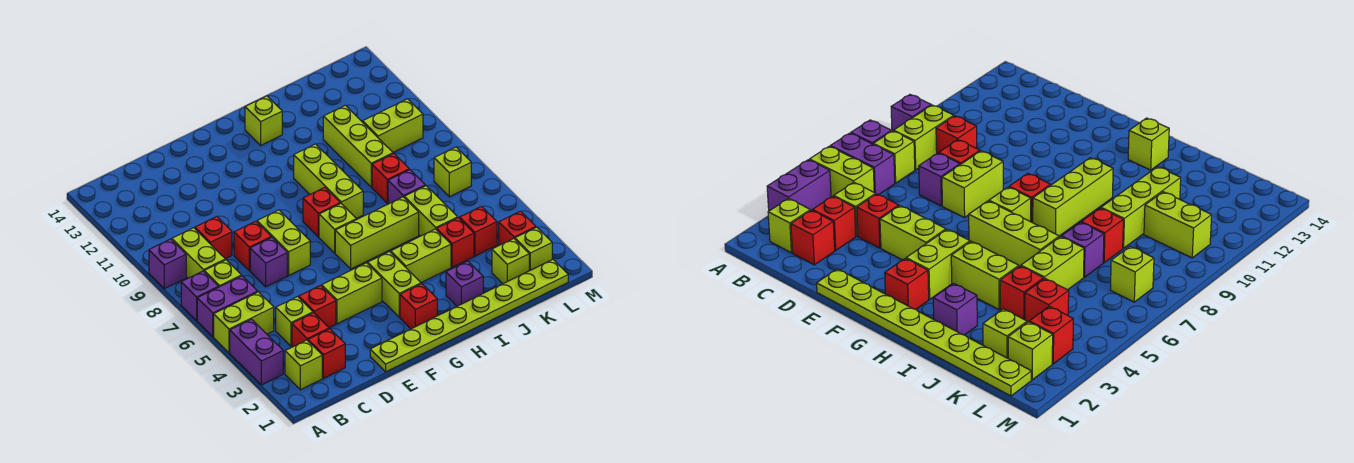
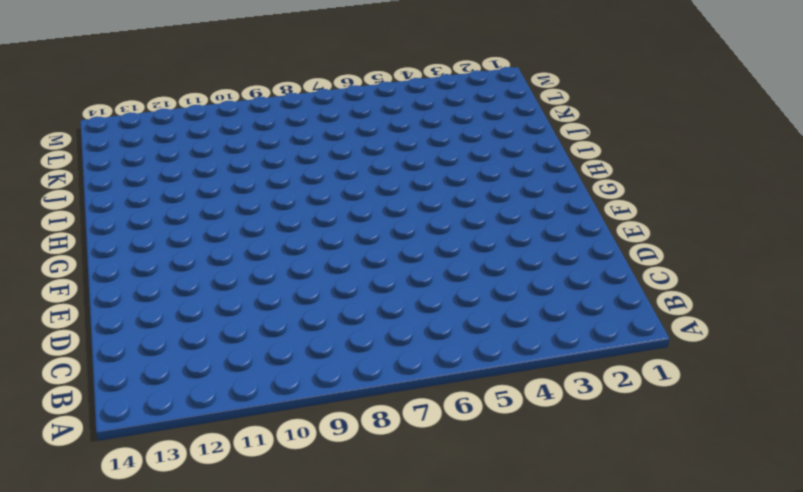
none -> purple brick A3:A4 level 1
none -> lime brick A5:B5 level 1
none -> purple brick A6:B6 level 1
none -> purple brick A7 level 1

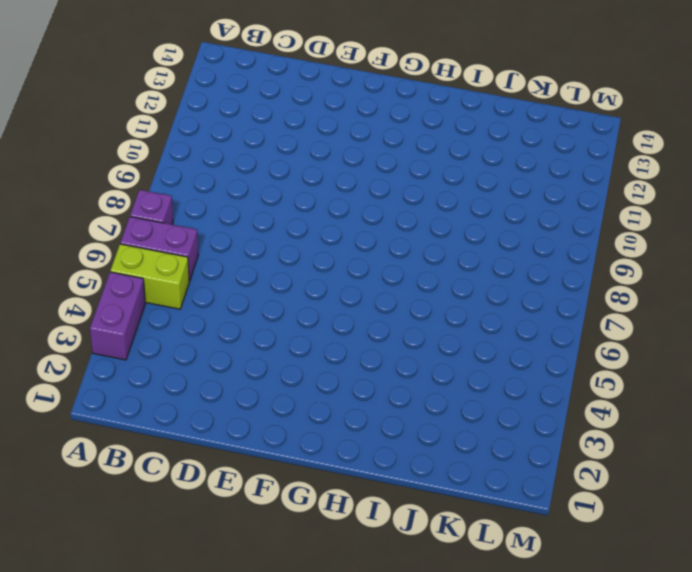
none -> purple brick A9 level 1
none -> lime brick B2 level 1
none -> lime brick B7 level 1
none -> lime brick B8:B9 level 1

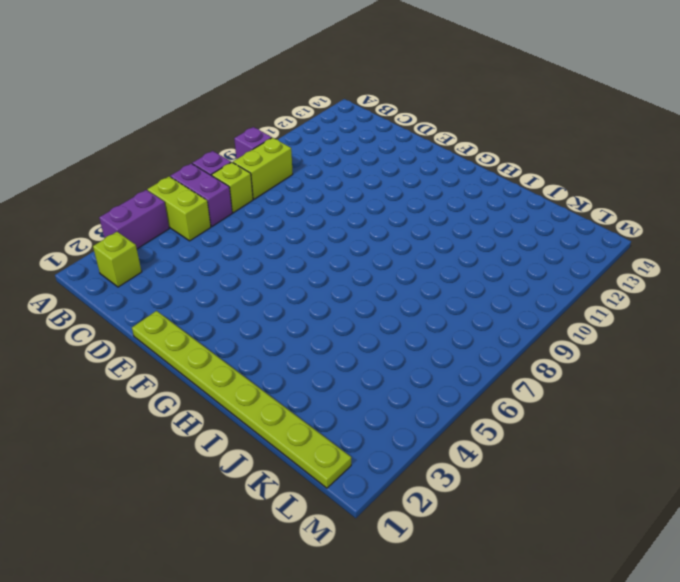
none -> red brick C2 level 1
none -> red brick C3 level 1
none -> lime brick C4 level 1
none -> red brick C9 level 1

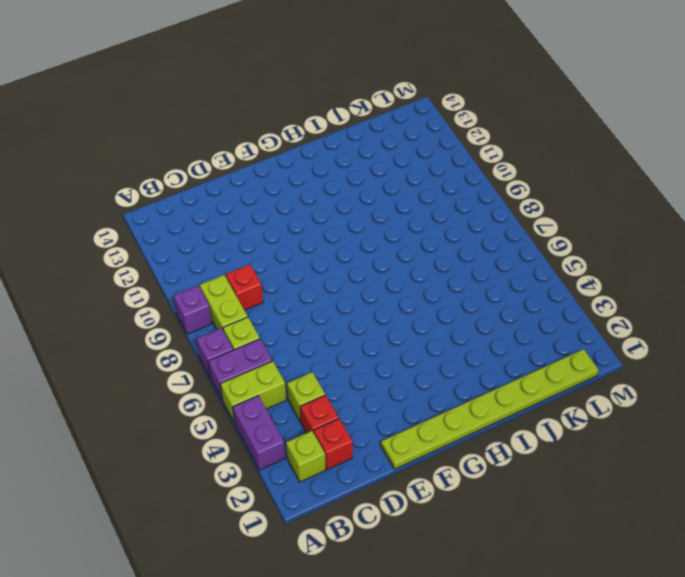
none -> red brick D4 level 1
none -> purple brick D7 level 1
none -> red brick D8 level 1
none -> lime brick E4:F4 level 1

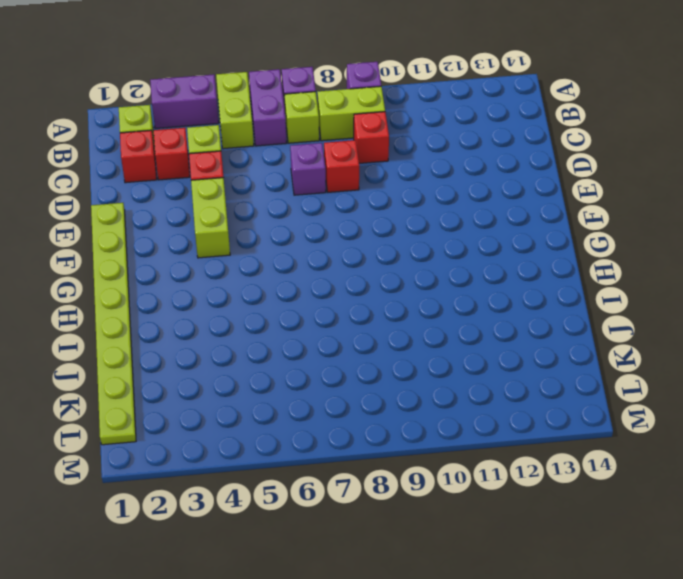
none -> lime brick E7:E8 level 1
none -> red brick G2 level 1
none -> lime brick G3:G4 level 1
none -> lime brick G6:I6 level 1

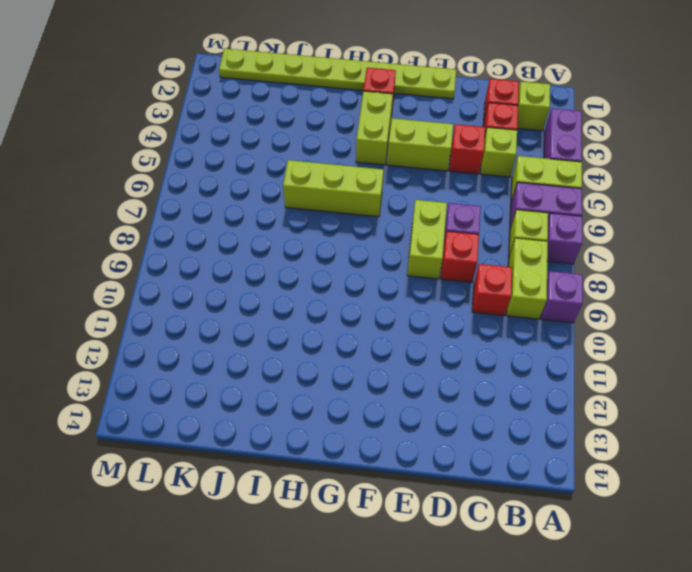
none -> lime brick G7 level 1
none -> red brick G8 level 1
none -> lime brick H4:I4 level 1
none -> lime brick H8:H10 level 1

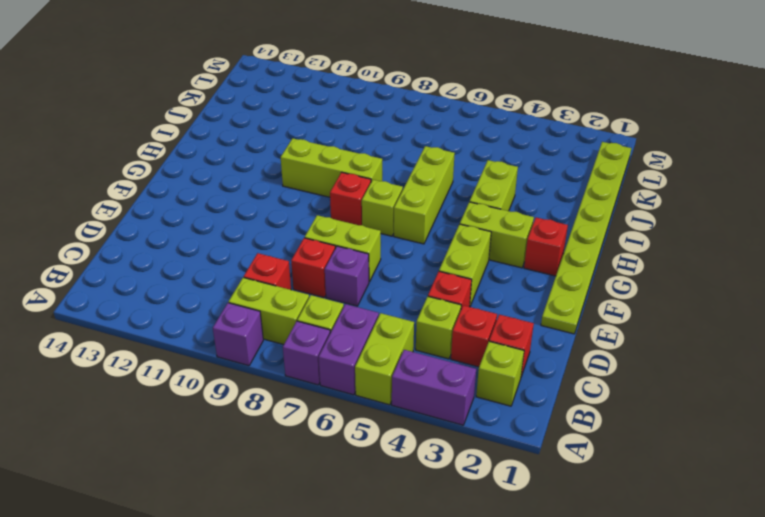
none -> lime brick H13 level 1
none -> purple brick I2 level 1
none -> red brick J4 level 1
none -> lime brick J5:J6 level 1

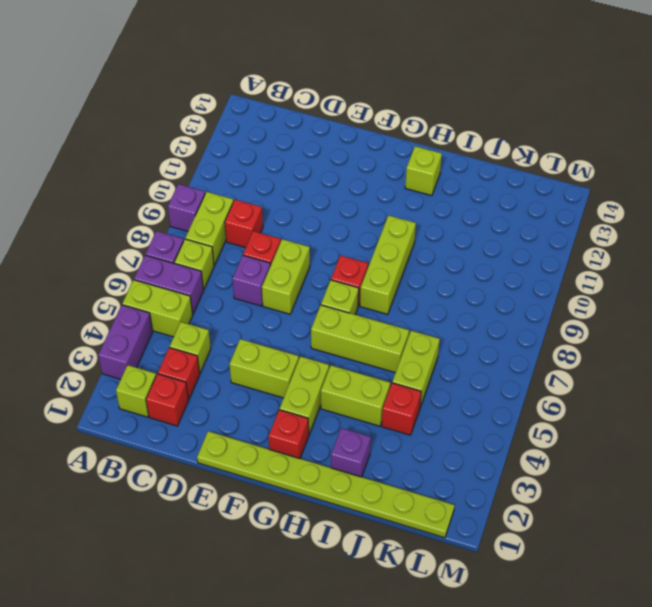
none -> red brick D4 level 1
none -> purple brick J7 level 1
none -> red brick J8 level 1
none -> lime brick J9:J11 level 1

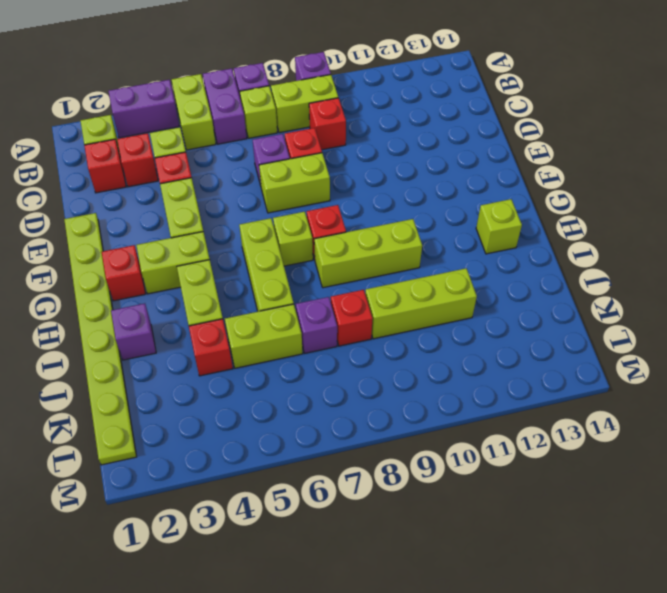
none -> lime brick K2 level 1
none -> red brick K4 level 1
none -> lime brick K10:L10 level 1
none -> lime brick L2 level 1

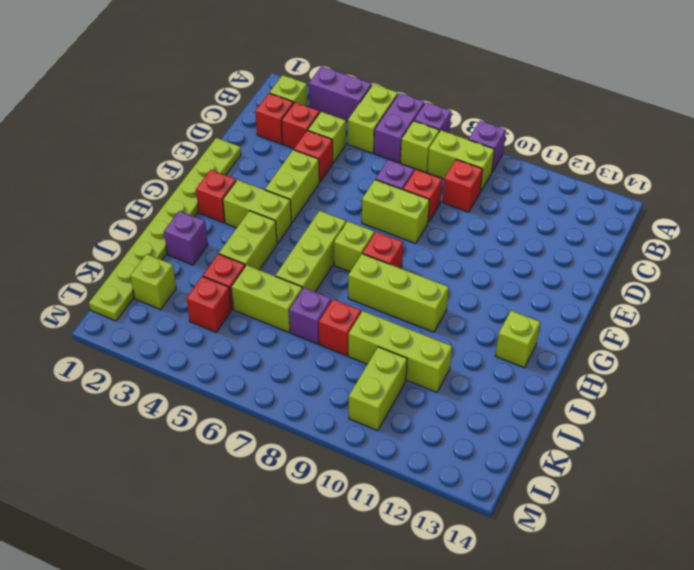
none -> lime brick L2 level 1
none -> red brick L3 level 1
none -> lime brick L7 level 1

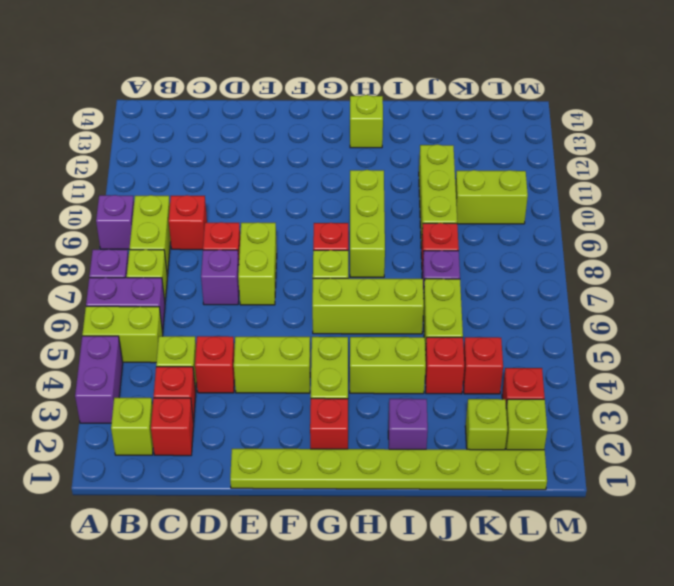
none -> lime brick L7 level 1

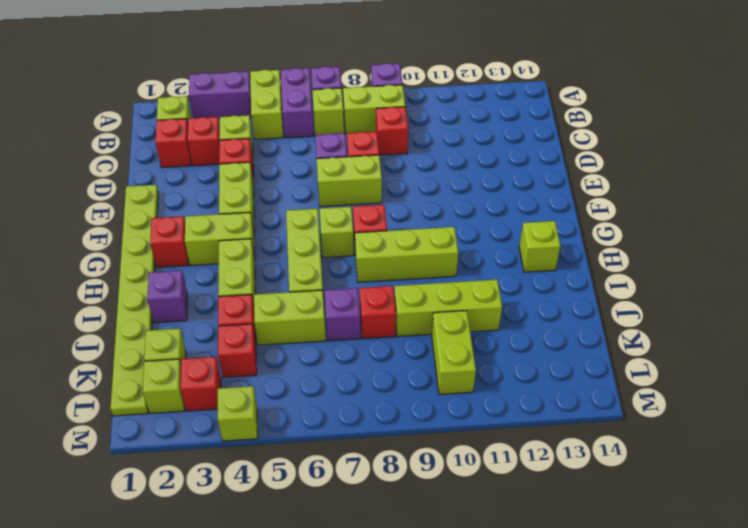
lime brick M4 level 1 -> lime brick L7 level 1

